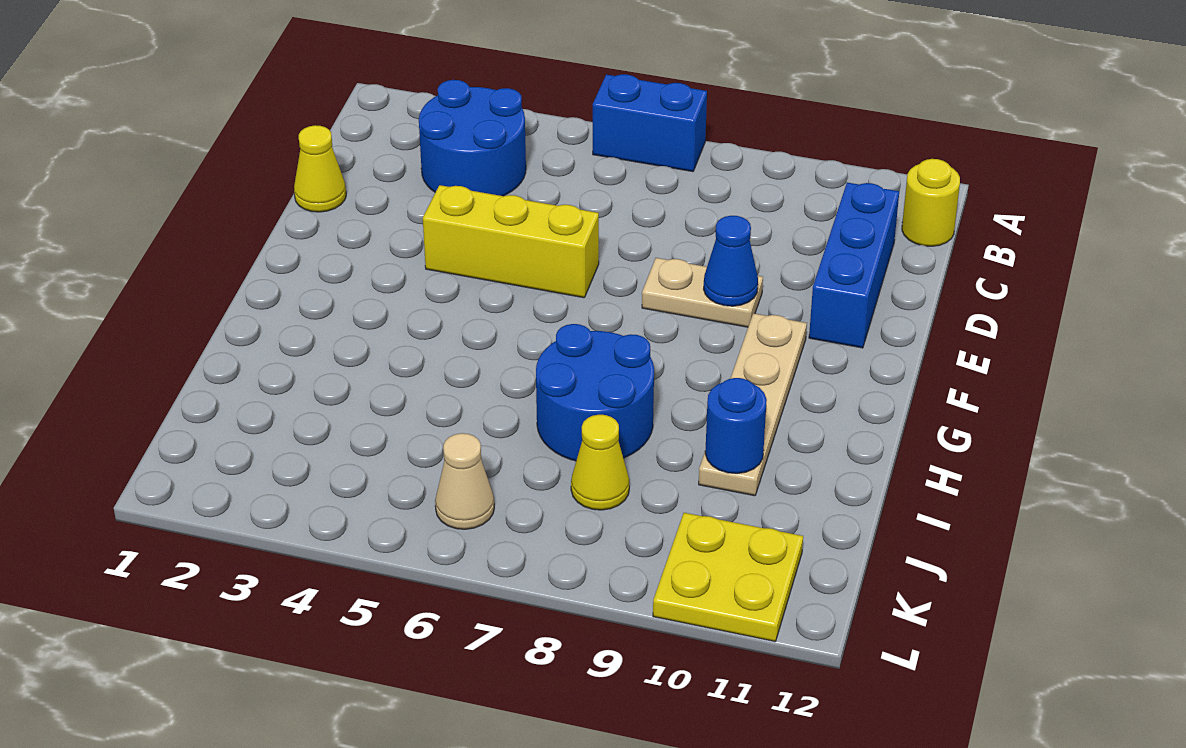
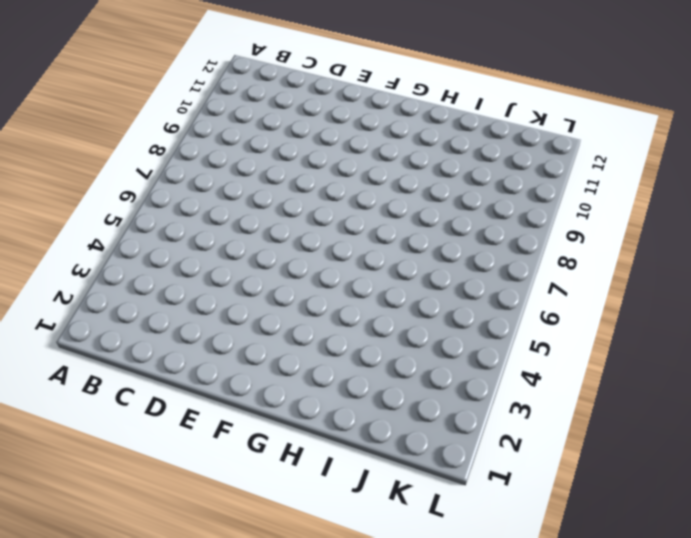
none -> blue brick A6:A7 level 1
none -> blue round brick B3:C4 level 1
none -> yellow round brick B12 level 1

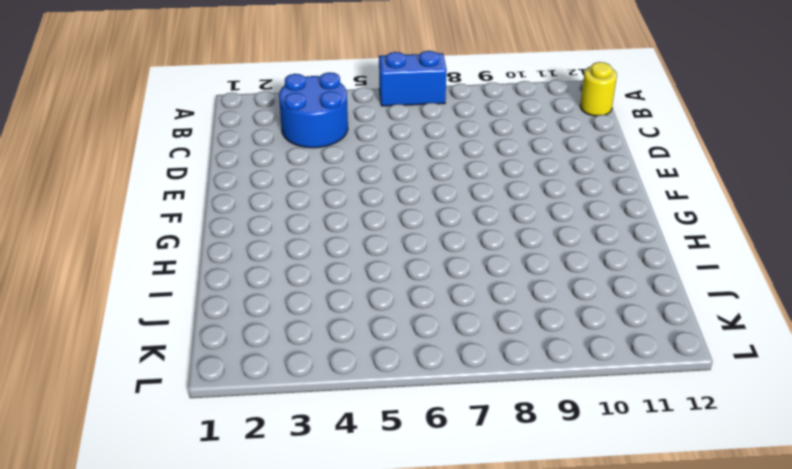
none -> blue brick C11:E11 level 1
none -> yellow cone D1 level 1
none -> yellow brick E4:E6 level 1

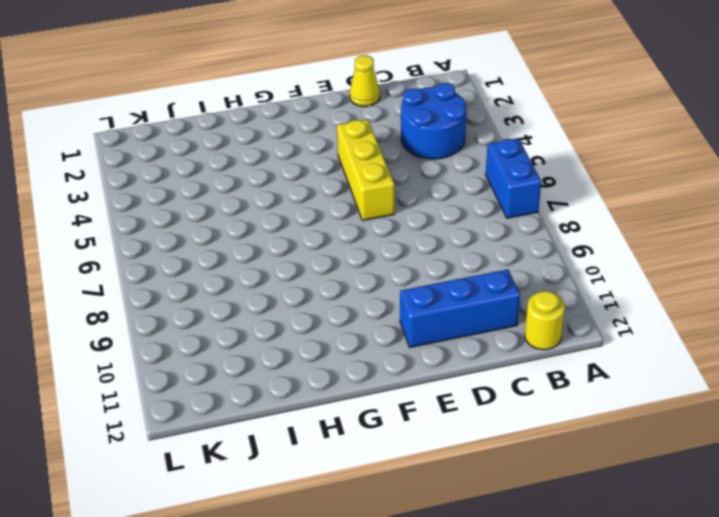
none -> tan plate E8:E9 level 1
none -> tan plate F10:I10 level 1
none -> blue round brick H7:I8 level 1

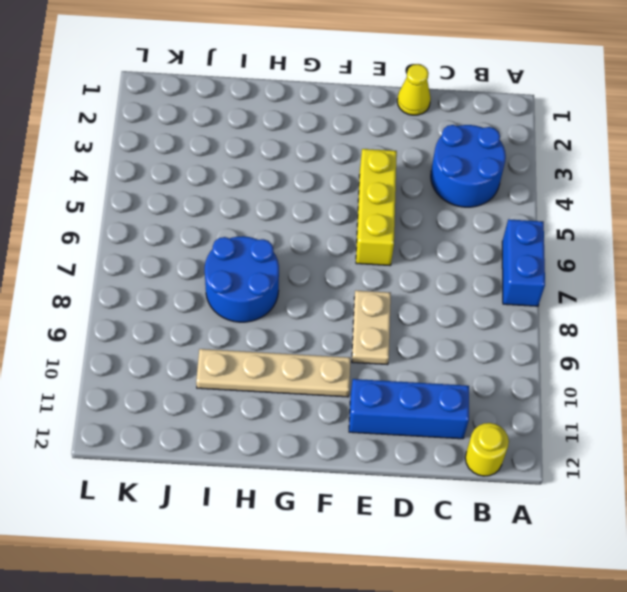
none -> yellow cone J8 level 1
none -> tan cone K6 level 1
none -> yellow plate K10:L11 level 1

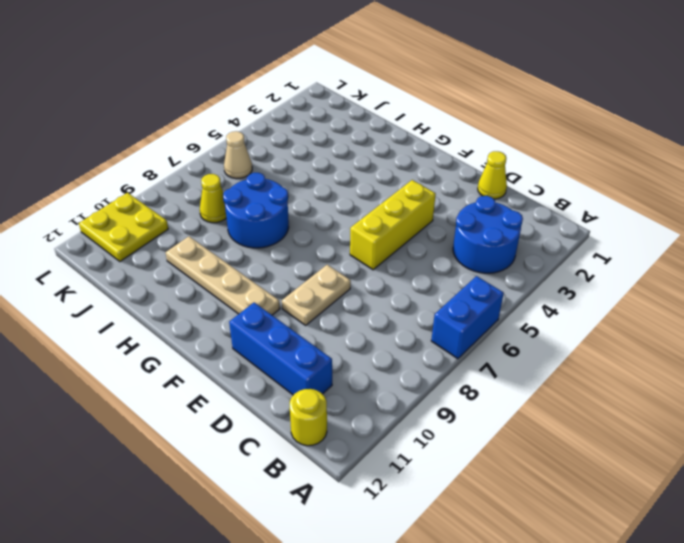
none -> blue cone E9 level 2
none -> blue round brick I10 level 2

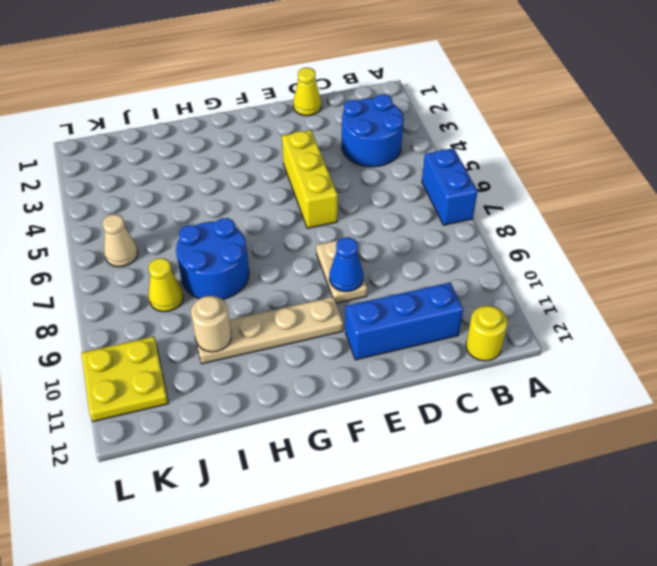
tan round brick I10 level 2 -> blue round brick I10 level 2

